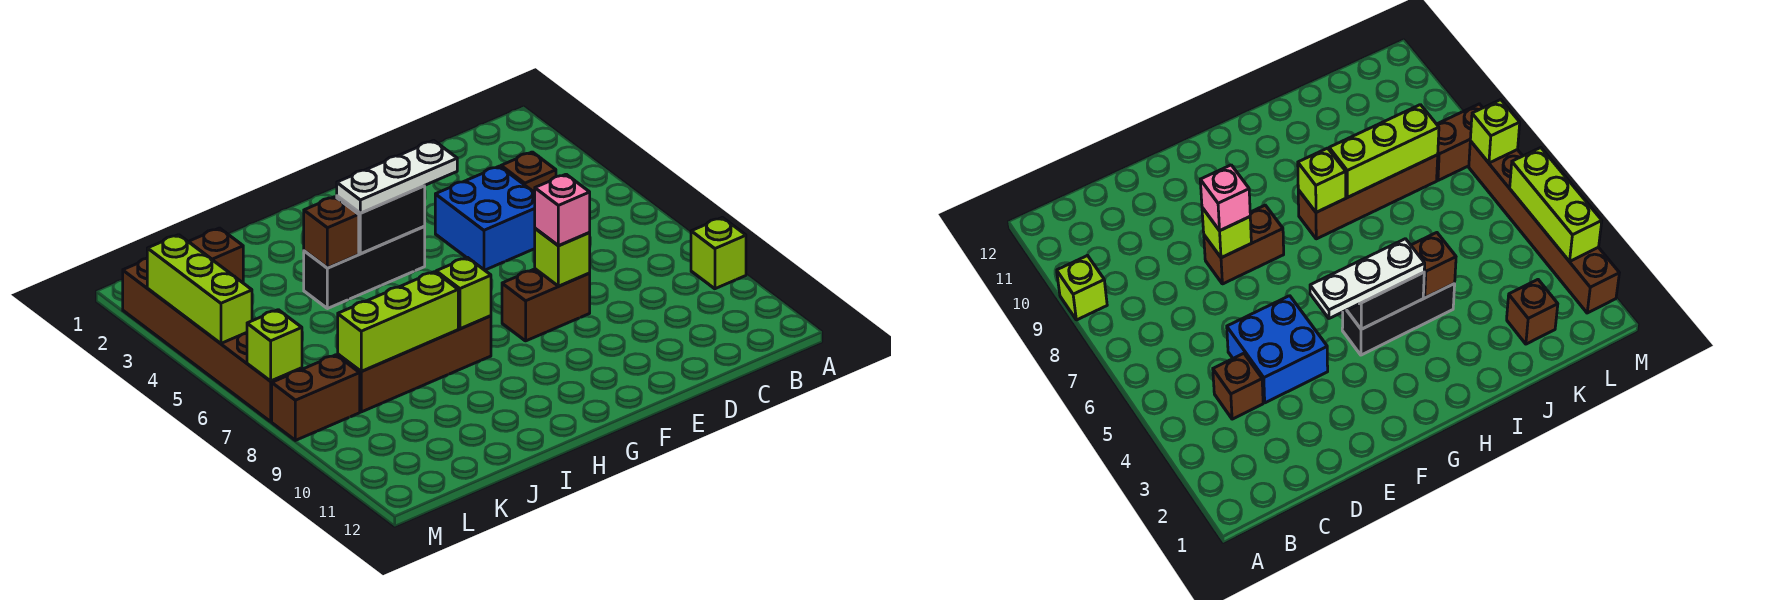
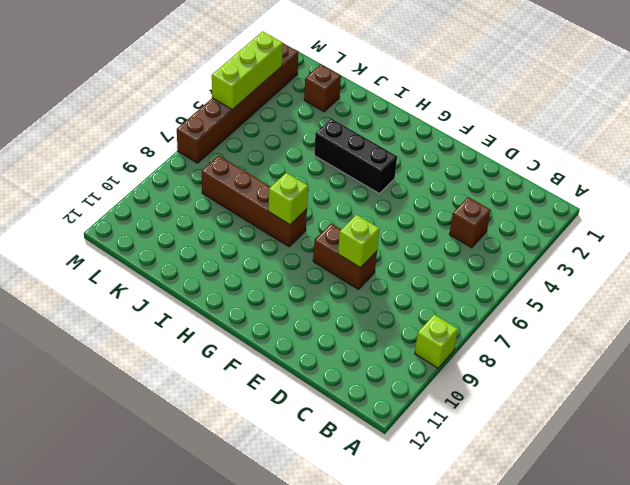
none -> blue brick D4:E5 level 1
none -> brown brick L8:M8 level 1
none -> black brick G4:H4 level 2

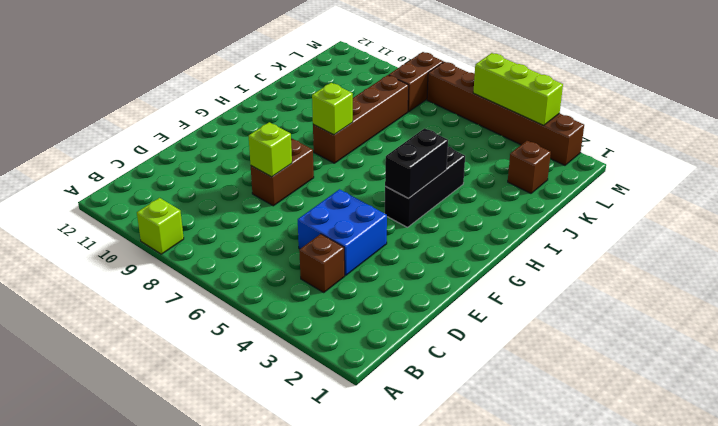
none -> brown brick I4 level 2
none -> lime brick I8:K8 level 2
none -> lime brick M7 level 2

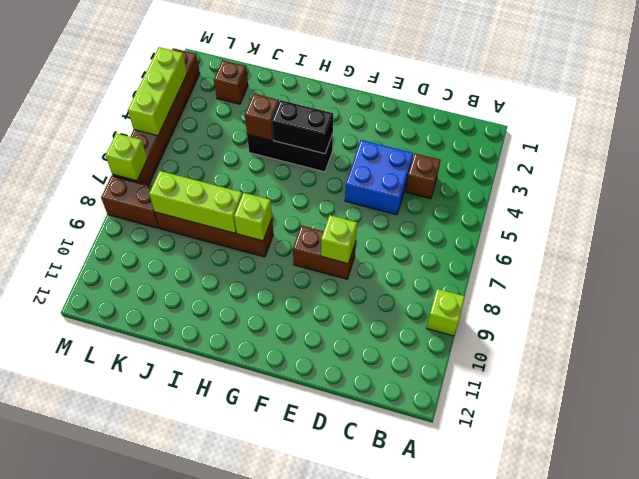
none -> pink brick E8 level 3
none -> white plate F4:H4 level 3

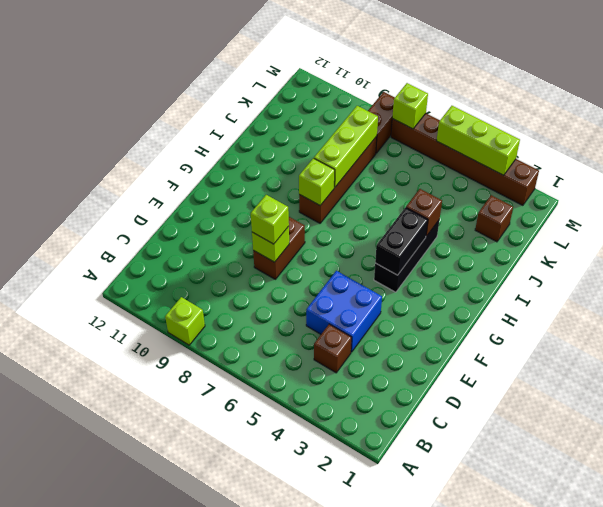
lime brick E8 level 3 -> pink brick E8 level 3
none -> white plate F4:H4 level 3

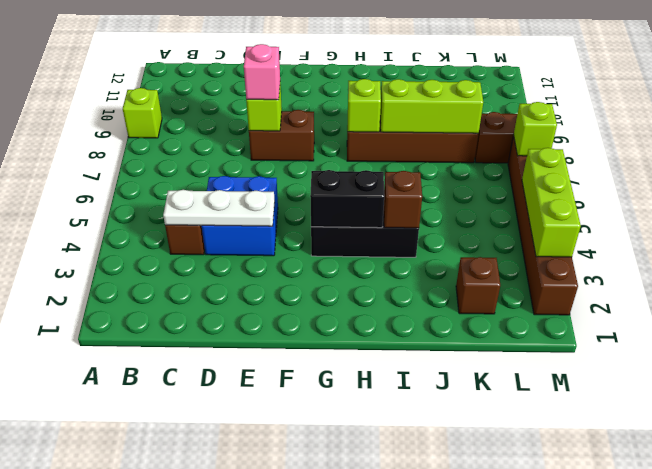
white plate C4:E4 level 2 -> white plate F4:H4 level 3

